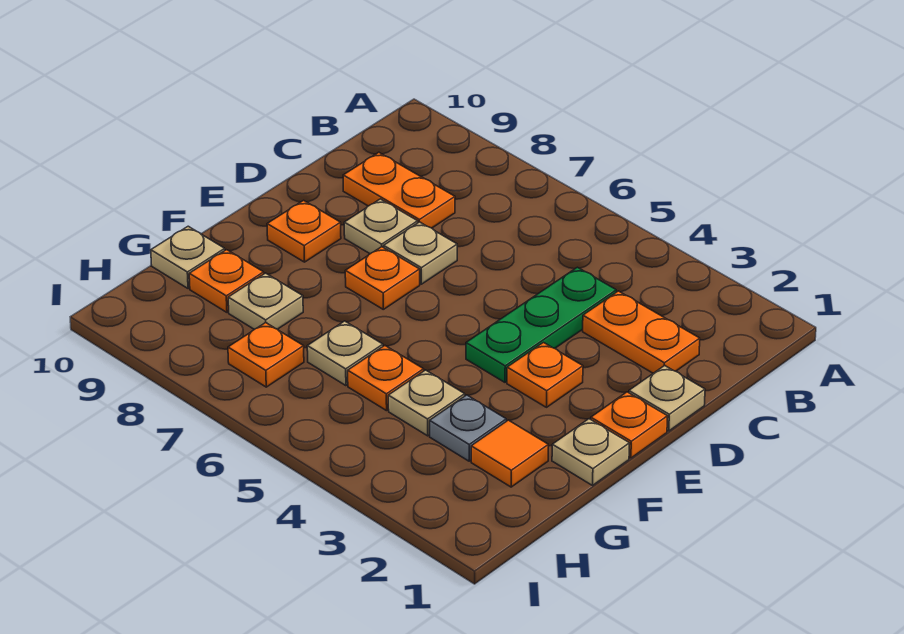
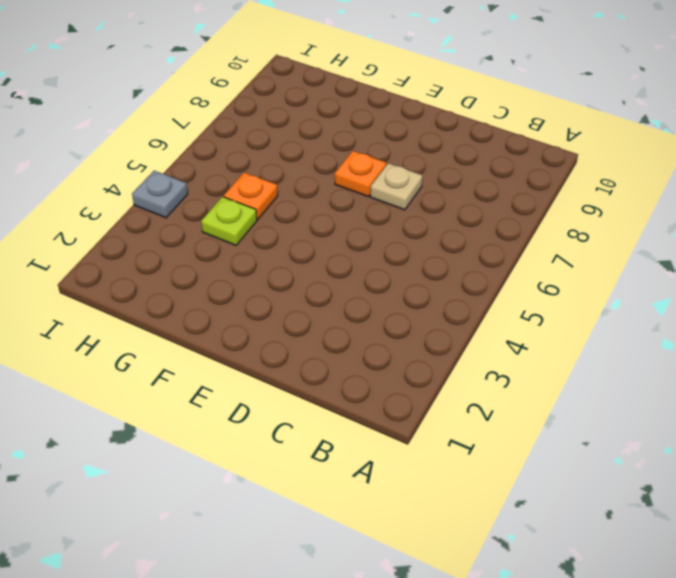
lime plate G4 level 1 -> tan plate G4 level 1
grey plate I4 level 1 -> grey plate G3 level 1
none -> orange plate C2:C3 level 1
none -> green plate C4:E4 level 1
none -> orange plate C8:C9 level 1

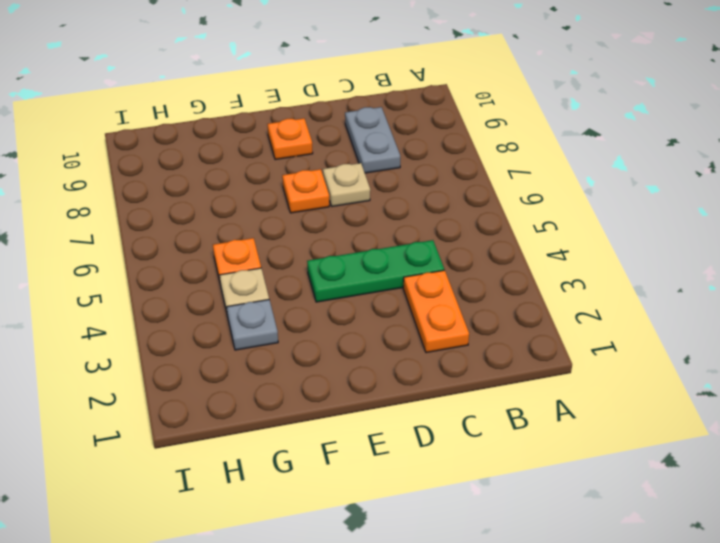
grey plate C8:C9 level 1 -> orange plate C8:C9 level 1
none -> tan plate D1 level 1
none -> tan plate D8 level 1
none -> orange plate E1 level 1

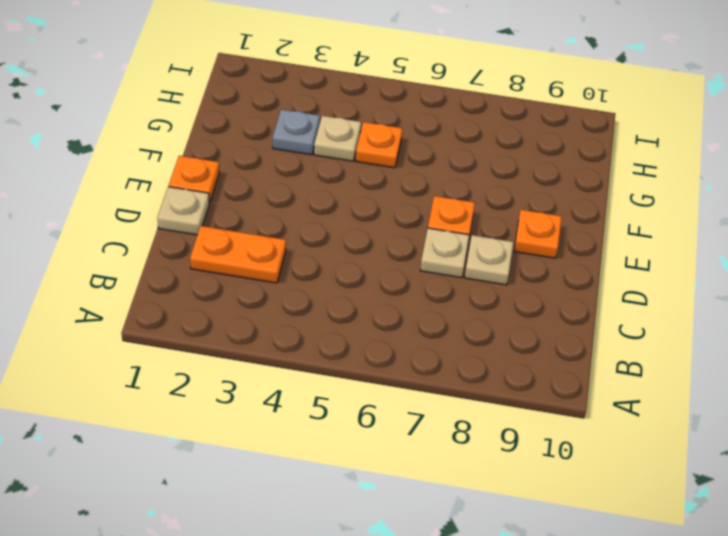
none -> green plate C4:E4 level 1
none -> orange plate C8:C9 level 1
none -> orange plate E3 level 1

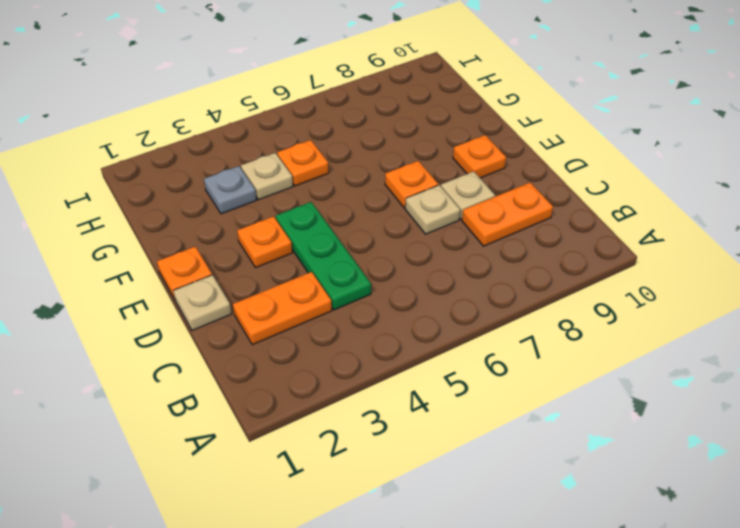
none -> tan plate F1 level 1
none -> orange tile G2 level 1
none -> tan plate G6 level 1

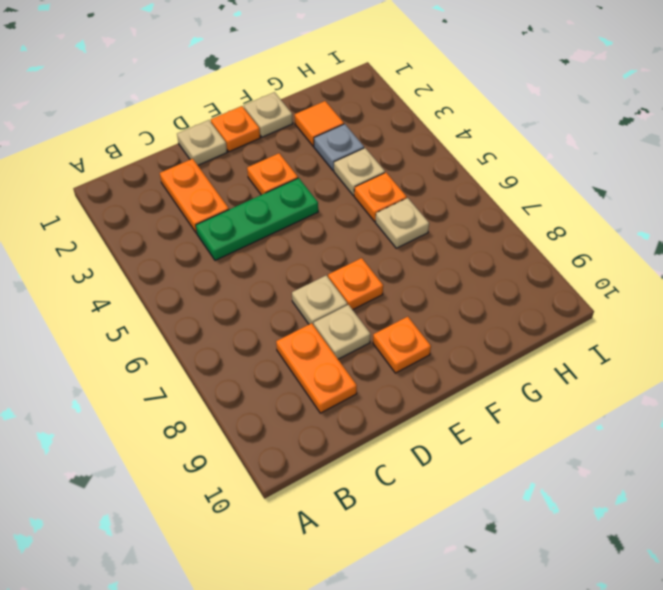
none -> tan plate G8 level 1
none -> orange plate G9 level 1
none -> tan plate G10 level 1

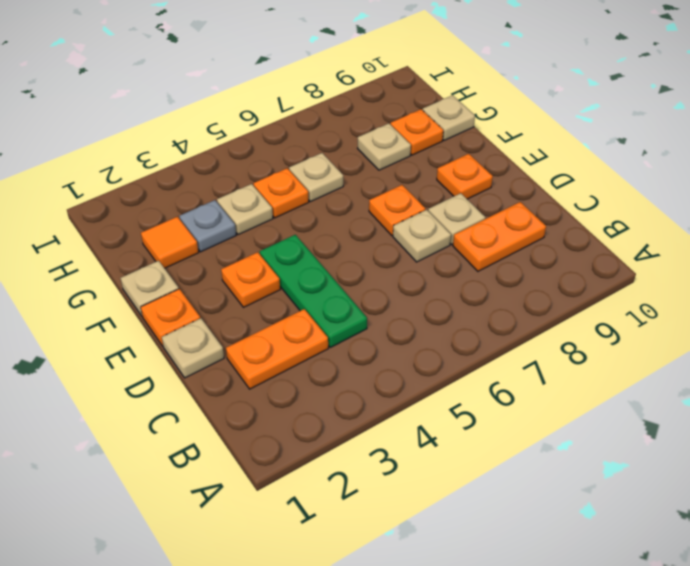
none -> orange plate H7 level 1

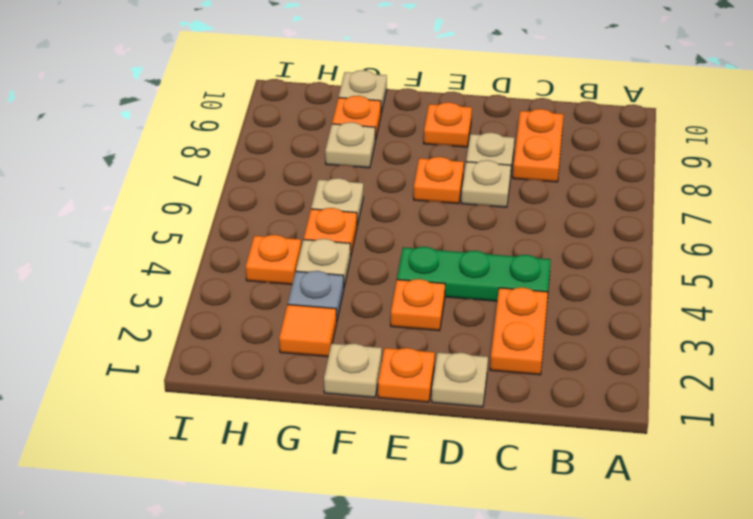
orange plate H4 level 1 -> orange plate H7 level 1

